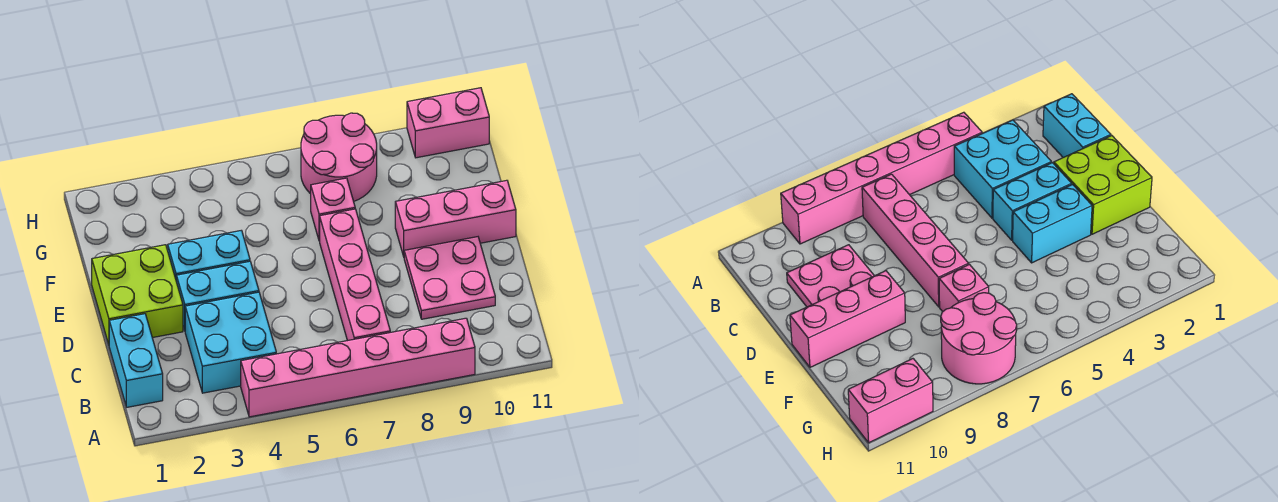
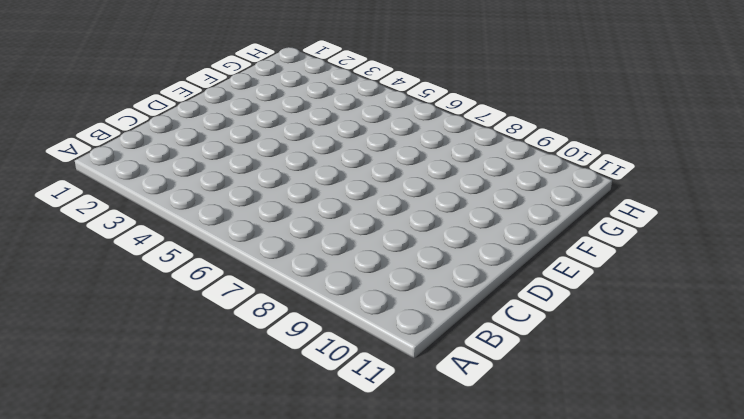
none -> pink brick A4:A9 level 1
none -> cyan brick B1:C1 level 1
none -> cyan brick B3:C4 level 1

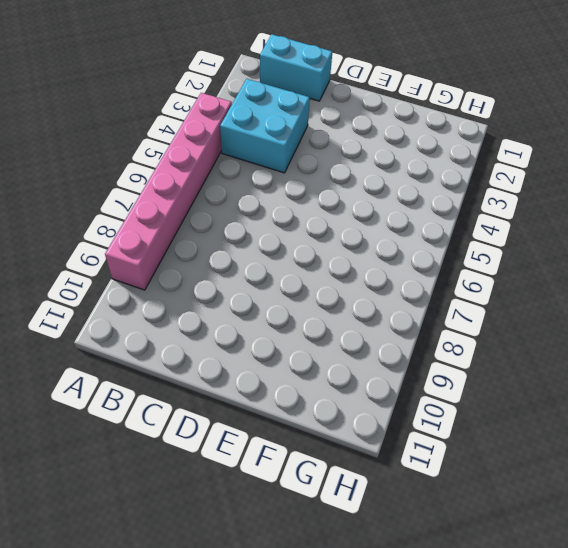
none -> pink brick B7:E7 level 1
none -> pink plate C9:D10 level 1
none -> lime brick D1:E2 level 1

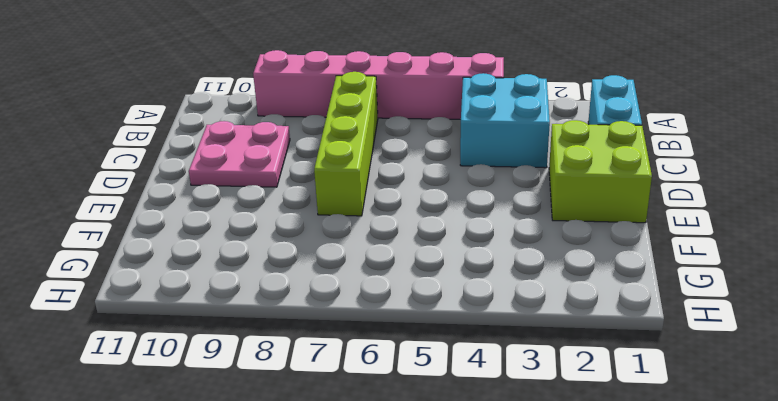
lime brick B7:E7 level 1 -> pink brick B7:E7 level 1
none -> cyan brick D3:D4 level 1
none -> cyan brick E3:E4 level 1
none -> pink brick E9:E11 level 1

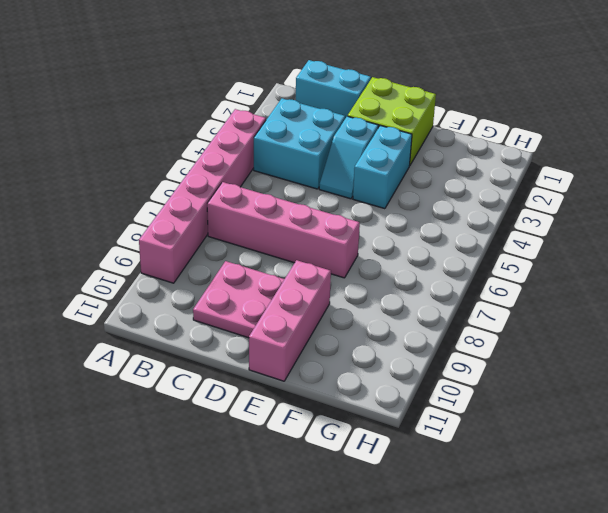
cyan slope D3:D4 level 1 top 3 -> cyan brick D3:D4 level 1
none -> pink brick F7 level 1
none -> pink round brick G7:H8 level 1
none -> pink brick H10:H11 level 1

